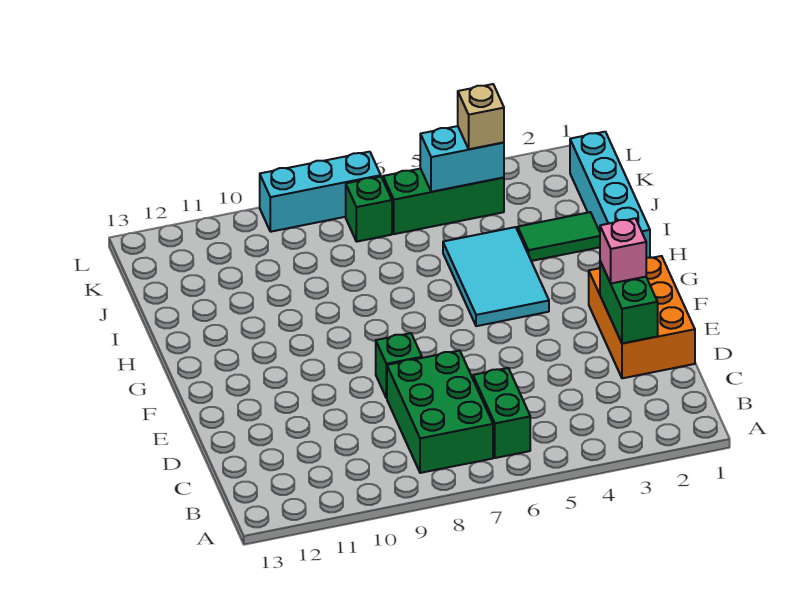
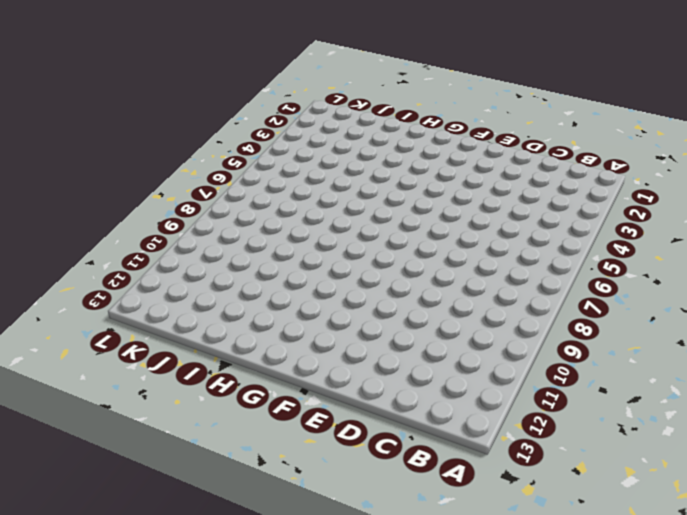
none -> green brick B6:C6 level 1
none -> green brick B7:D8 level 1
none -> orange brick D1:F2 level 1

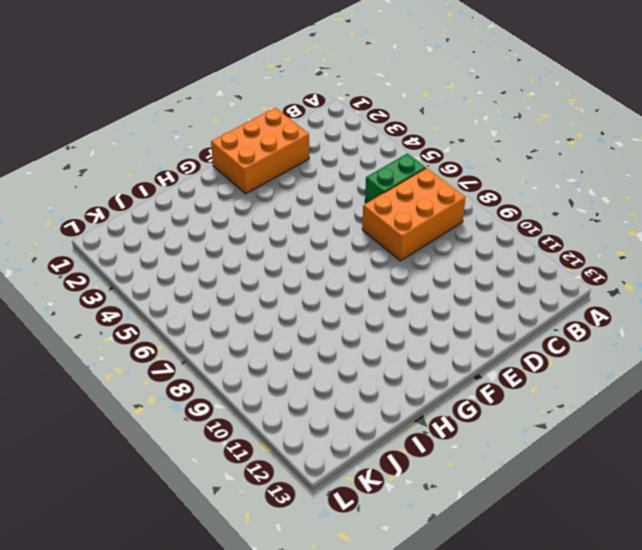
orange brick B7:D8 level 1 -> green brick B7:D8 level 1
none -> green brick E8 level 1
none -> cyan tile G4:I5 level 1
none -> cyan brick H1:K1 level 1

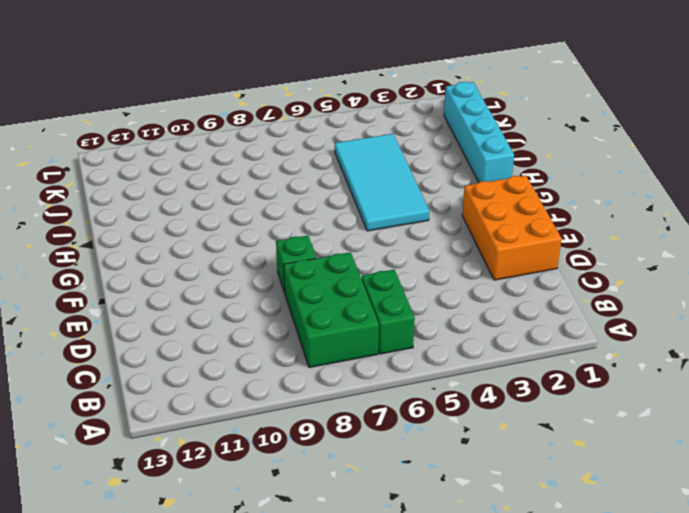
cyan tile G4:J5 level 1 -> cyan tile G4:I5 level 1
none -> green tile I2:I3 level 1
none -> green brick K4:K6 level 1
none -> green brick K7 level 1

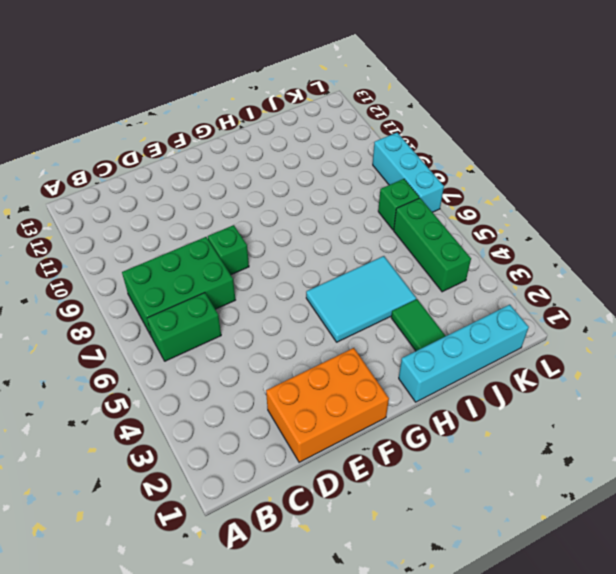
none -> green brick D2:E2 level 2
none -> cyan brick K4:K5 level 2
none -> pink brick E2 level 3

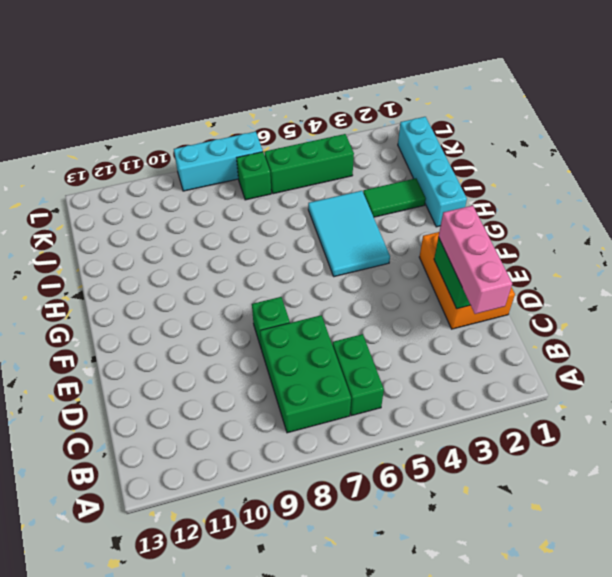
pink brick C2:E2 level 3 -> pink brick E2 level 3
none -> cyan brick K4:K5 level 2
none -> tan brick K4 level 3

